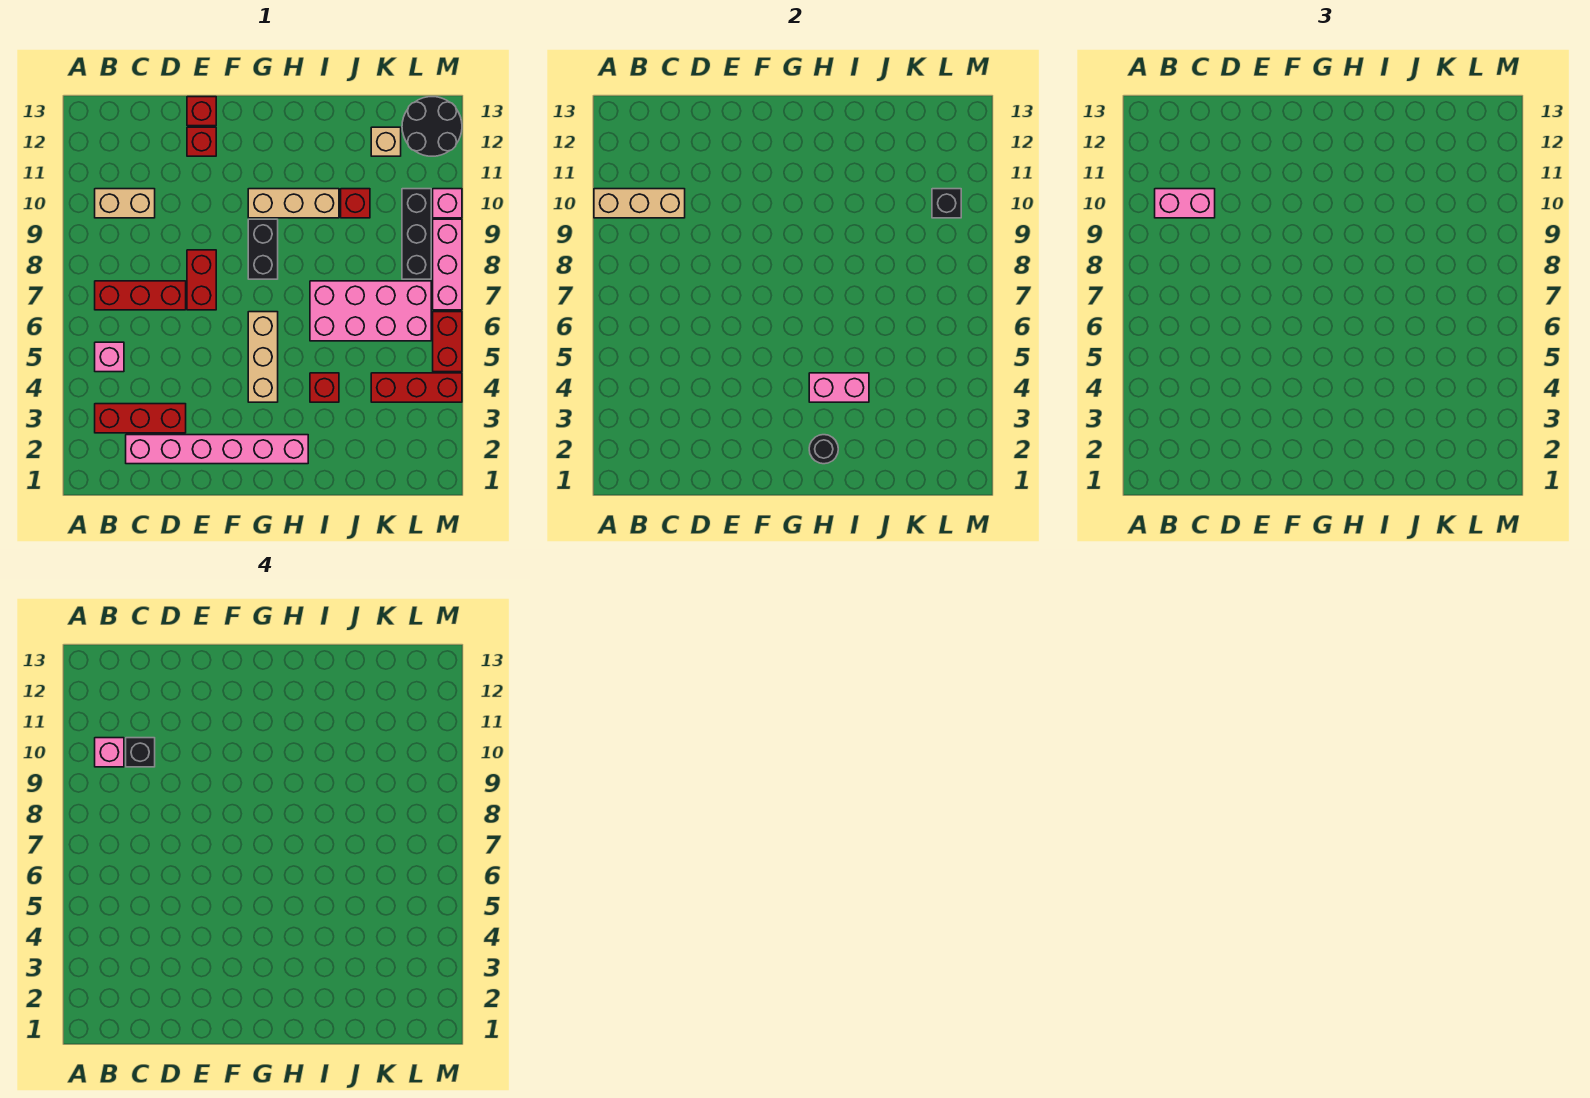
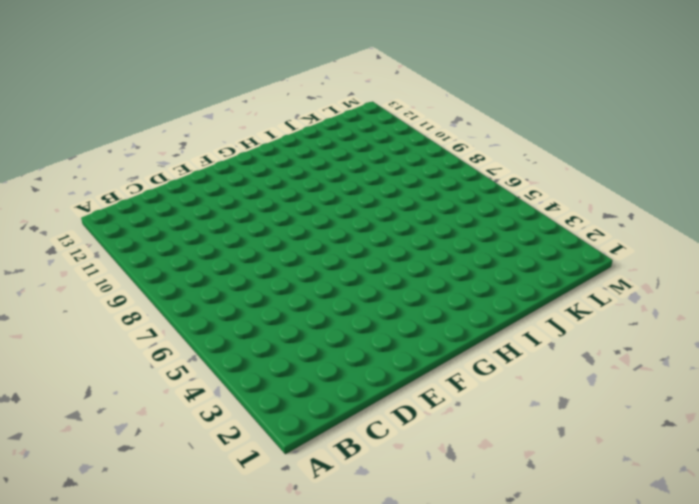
none -> red brick B3:D3 level 1
none -> pink brick B5 level 1
none -> red brick B7:D7 level 1

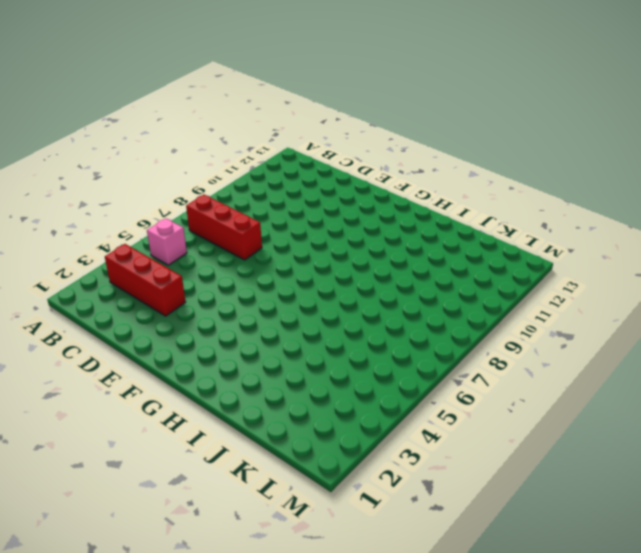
none -> tan brick B10:C10 level 1
none -> pink brick C2:H2 level 1
none -> red brick E7:E8 level 1

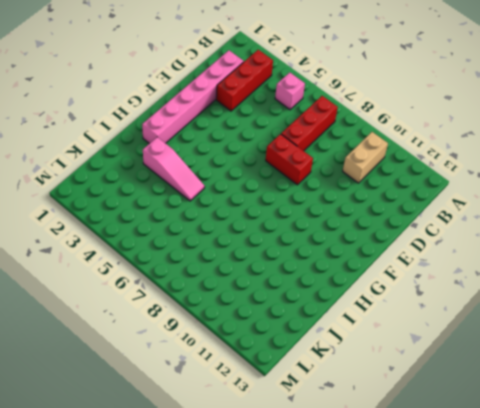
pink slope I3:I5 level 1 top 3 -> red brick I4 level 1
none -> red brick E12 level 1
none -> red brick E13 level 1
none -> tan brick G4:G6 level 1

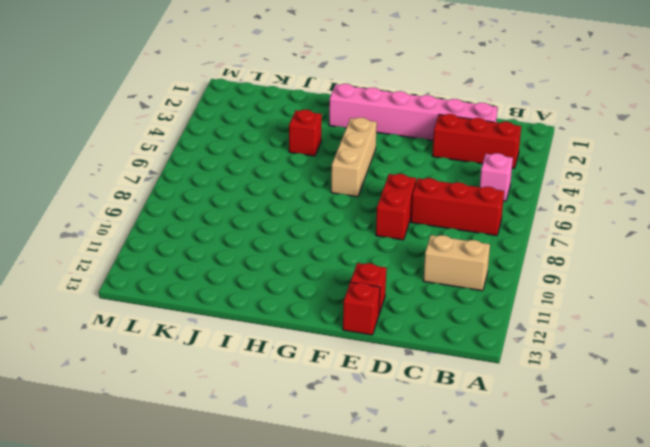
none -> black brick G8:G9 level 1
none -> tan brick G10:I10 level 1
none -> pink brick I6:L7 level 1

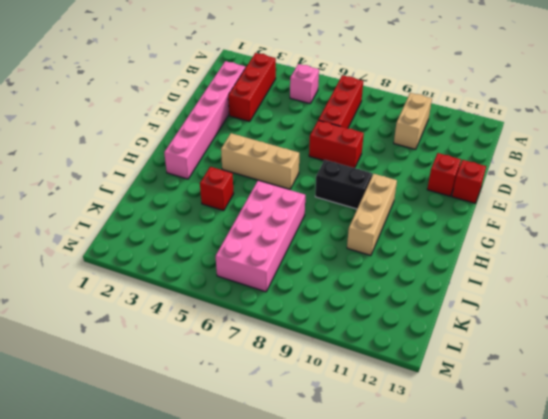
none -> red brick J10 level 1
none -> red brick K4:M4 level 1
none -> tan brick K12 level 1

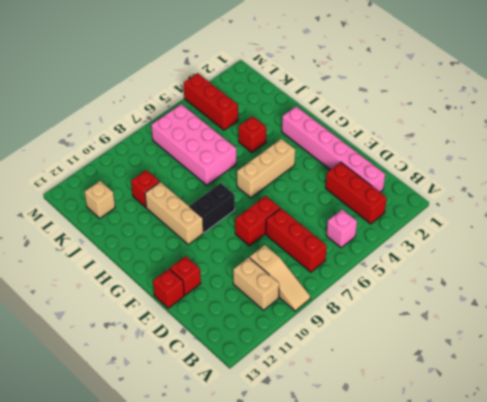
tan slope A9:C9 level 1 top C -> none
none -> black brick L8:L10 level 1
none -> black round brick L12:M13 level 1
none -> red brick M5:M6 level 1

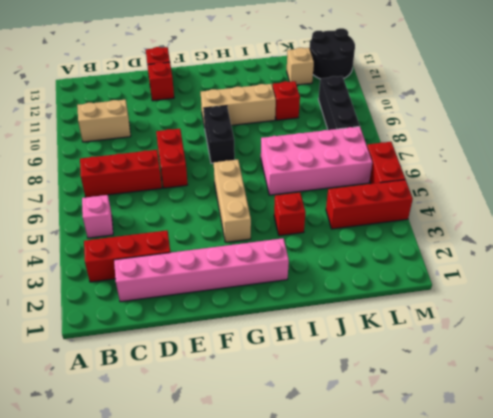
none -> pink brick M7:M9 level 1
none -> pink brick M10 level 1
none -> tan brick A10:C10 level 2

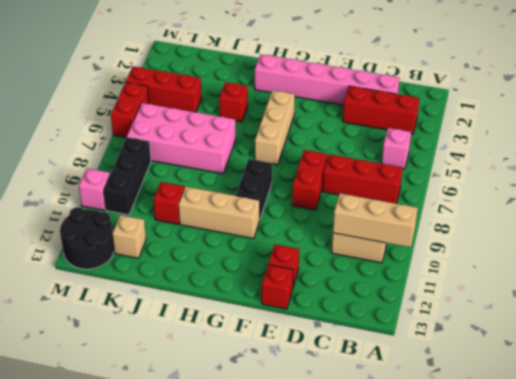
none -> pink brick M7:M9 level 1
none -> black round brick H2 level 2
none -> pink brick H4:I4 level 2

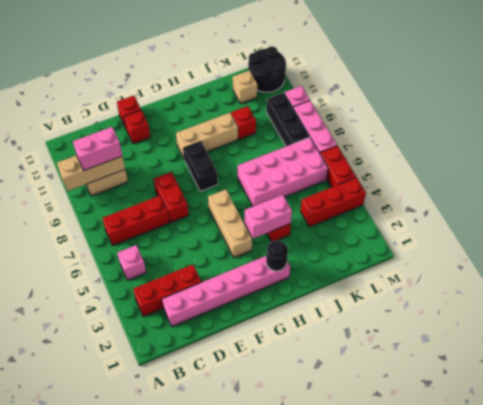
none -> black brick L10 level 2
none -> pink brick B10 level 4
none -> black brick C10 level 4

